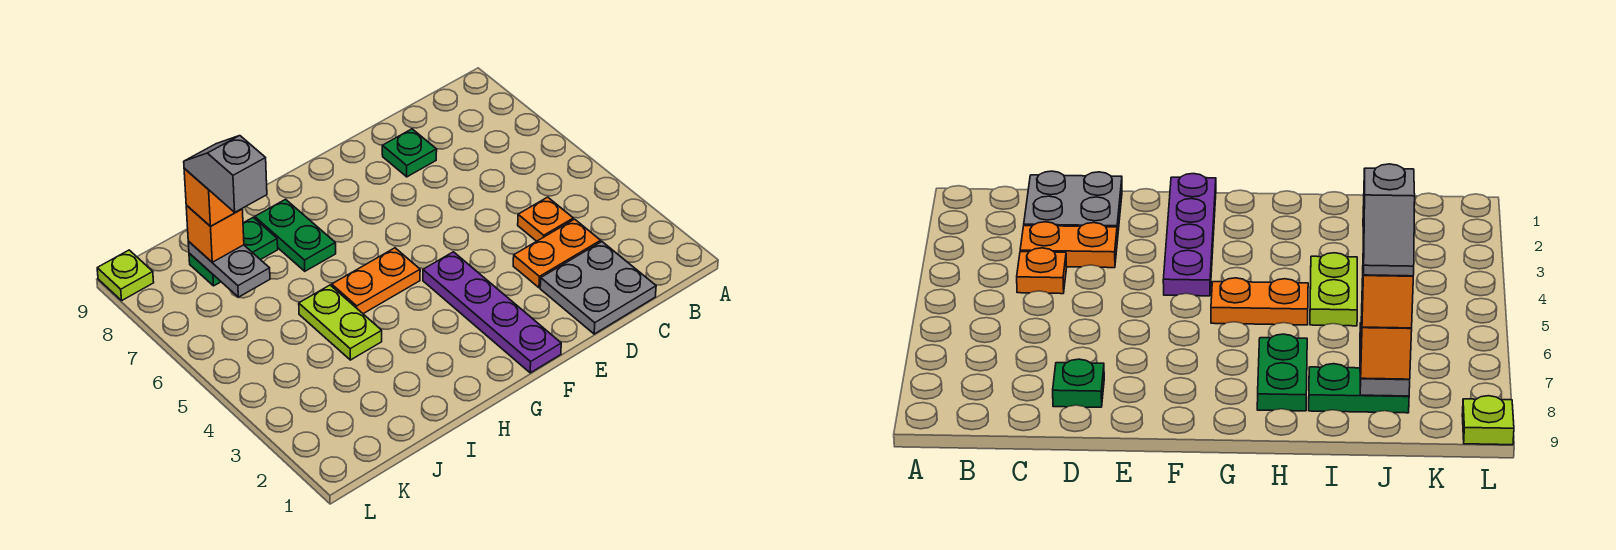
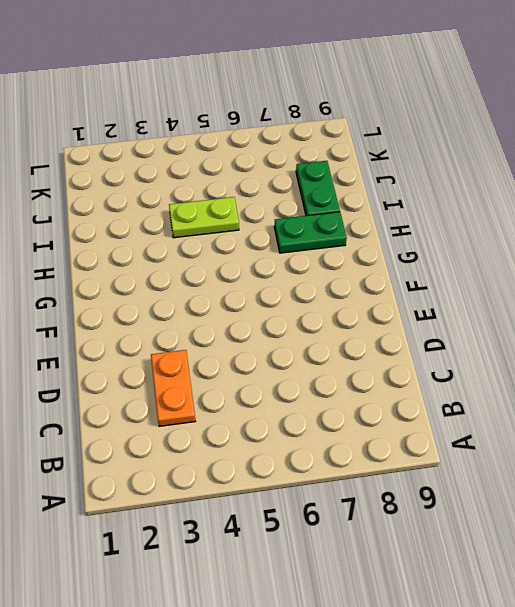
none -> grey plate C1:D2 level 1
none -> orange plate C4 level 1
none -> green plate D8 level 1

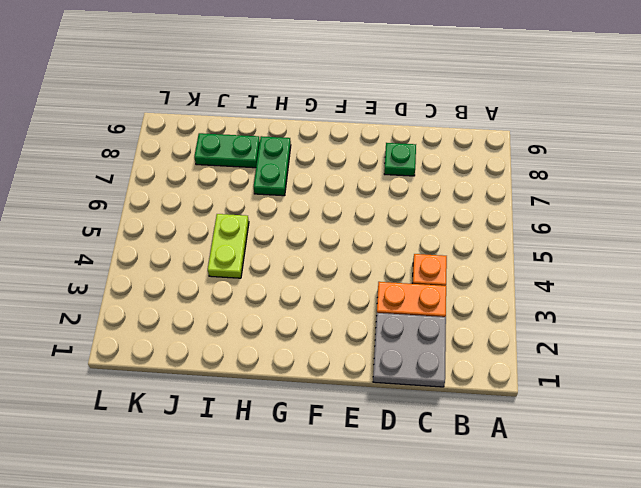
none -> purple plate F1:F4 level 1
none -> orange plate G5:H5 level 1
none -> lime plate L9 level 1

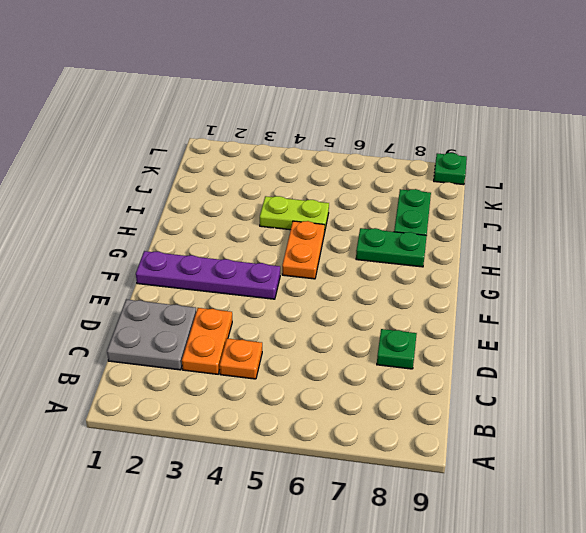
green plate L9 level 1 -> lime plate L9 level 1
none -> grey plate J7:J8 level 2
none -> orange brick J8 level 3
none -> orange brick J8 level 4

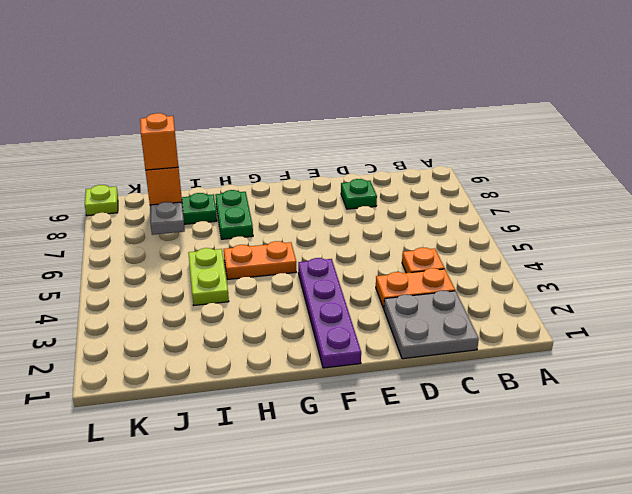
none -> grey slope J7:J8 level 5 top 7

